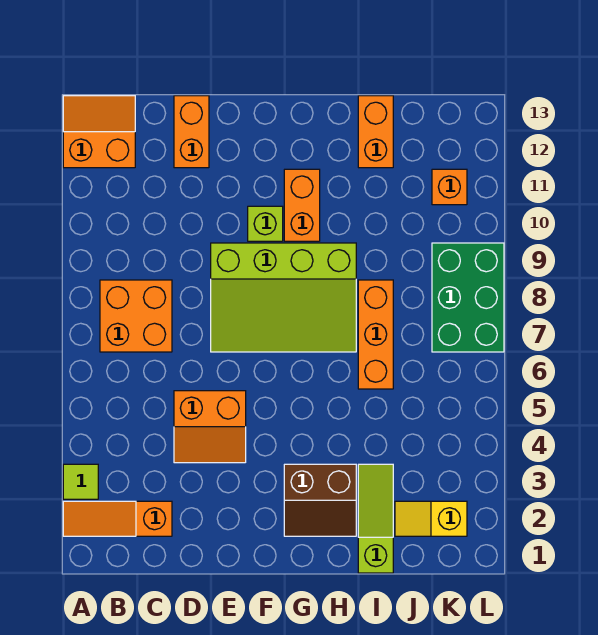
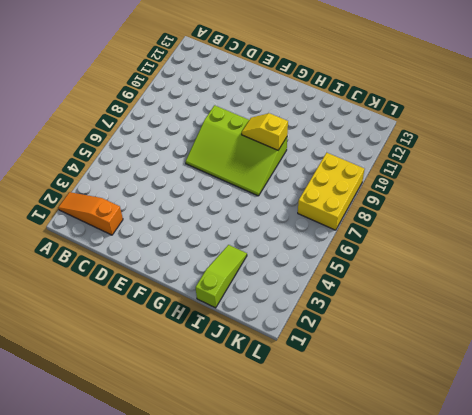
yellow slope G9:H9 level 2 top H -> yellow slope J2:K2 level 1 top K
yellow brick K7:L9 level 1 -> green brick K7:L9 level 1
none -> lime tile A3 level 1
none -> orange slope A12:B13 level 1 top 12
none -> orange brick B7:C8 level 1

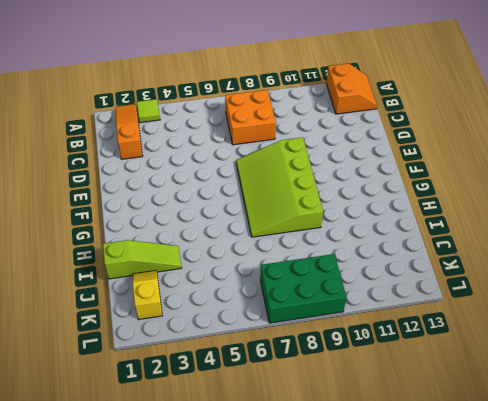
none -> orange slope D4:E5 level 1 top 5
none -> orange brick D12:D13 level 1
none -> lime brick F10 level 1

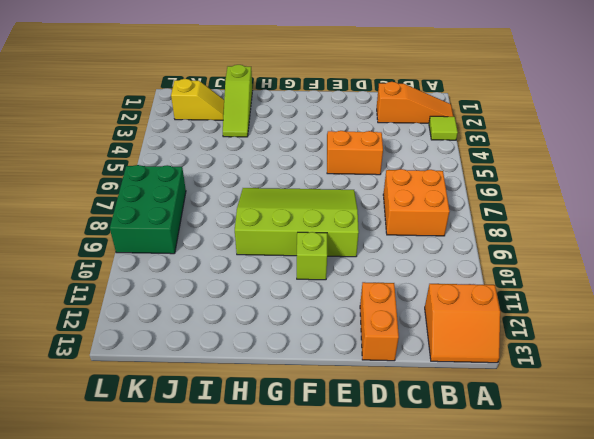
none -> brown slope G2:H3 level 1 top 3
none -> orange brick G10:G11 level 1
none -> orange brick I6:I8 level 1

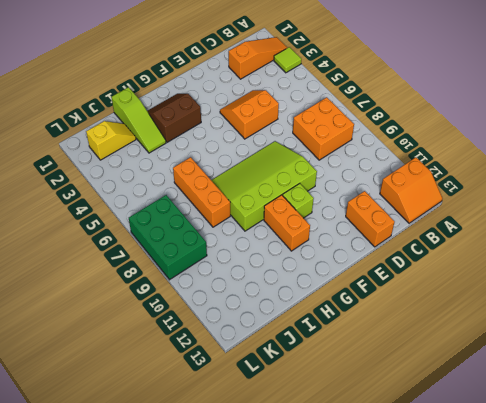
none -> orange brick I12:I13 level 1
none -> orange brick K11 level 1

